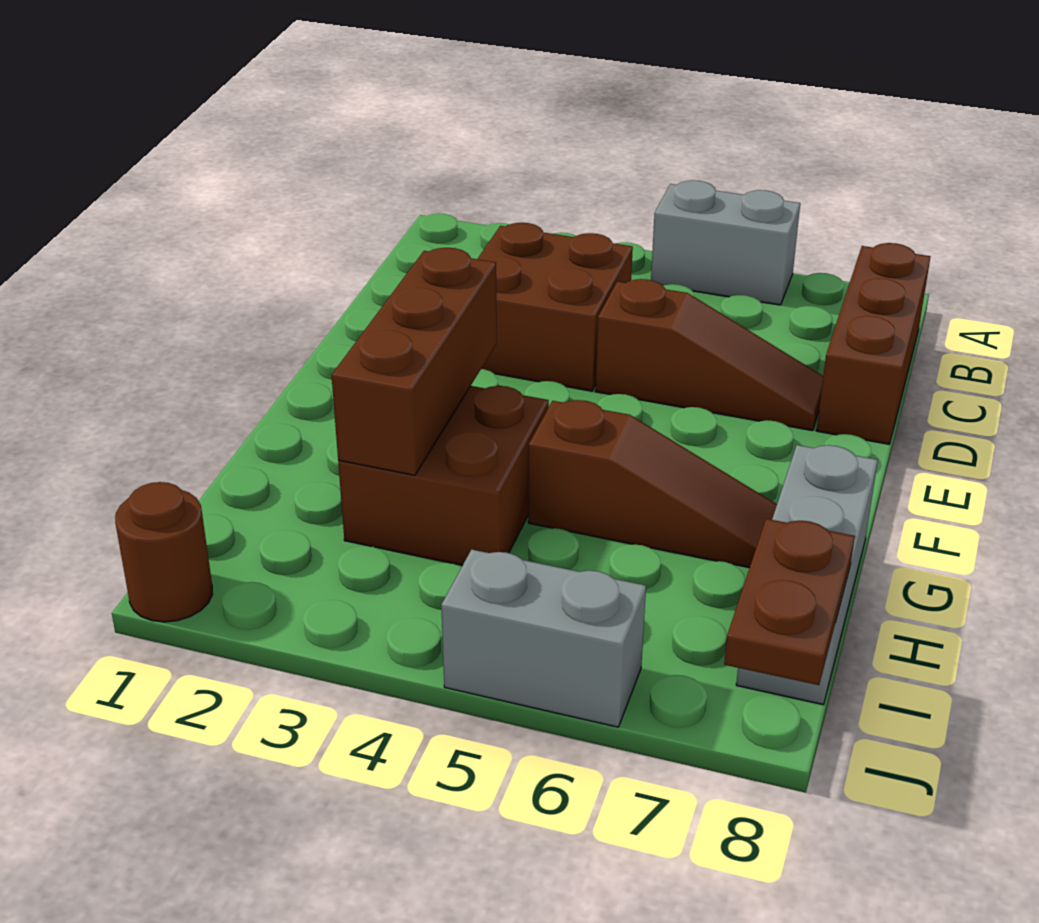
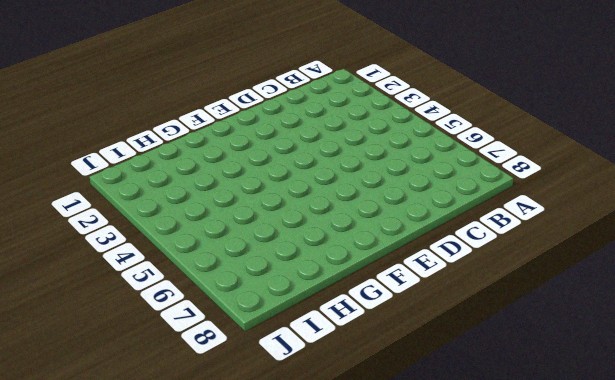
none -> grey brick A5:A6 level 1
none -> brown brick B8:D8 level 1

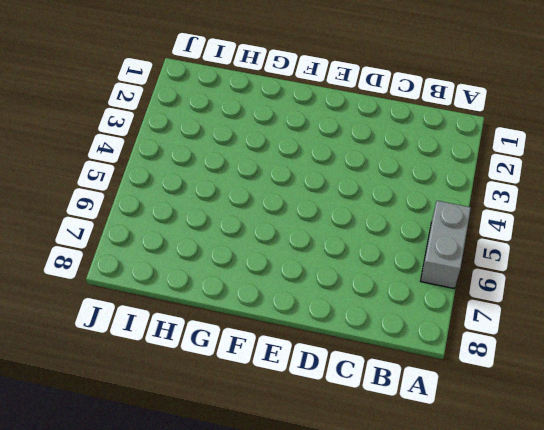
none -> brown brick B8:D8 level 1
none -> brown brick C3:D4 level 1

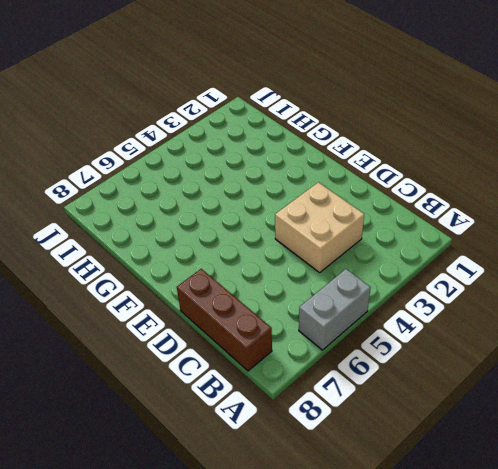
tan brick C3:D4 level 1 -> brown brick C3:D4 level 1
none -> brown slope D5:D7 level 1 top 5
none -> brown brick G3:H4 level 1

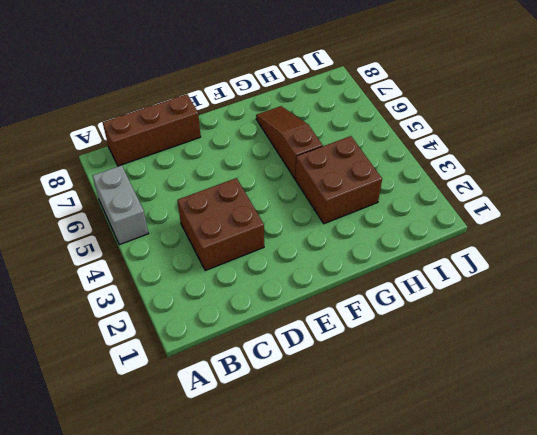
none -> brown slope D5:D7 level 1 top 5
none -> grey brick G8:I8 level 1

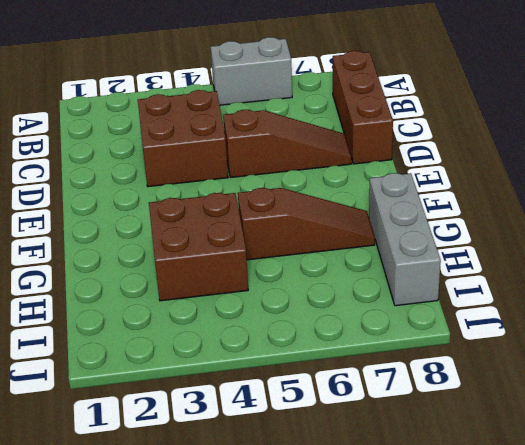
none -> brown round brick J1 level 1
none -> grey brick J5:J6 level 1

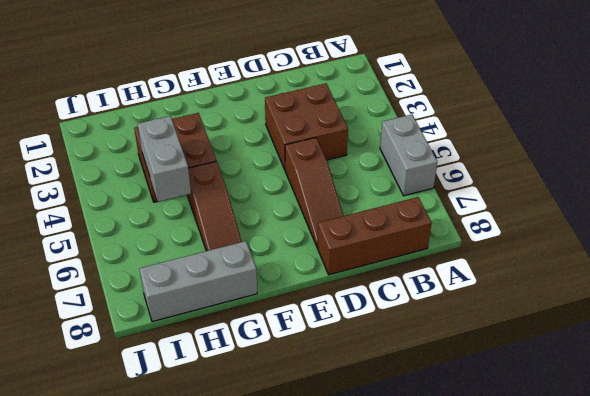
grey brick H4:H5 level 2 -> grey brick J5:J6 level 1
none -> brown round brick J1 level 1
none -> brown brick F3:H3 level 2

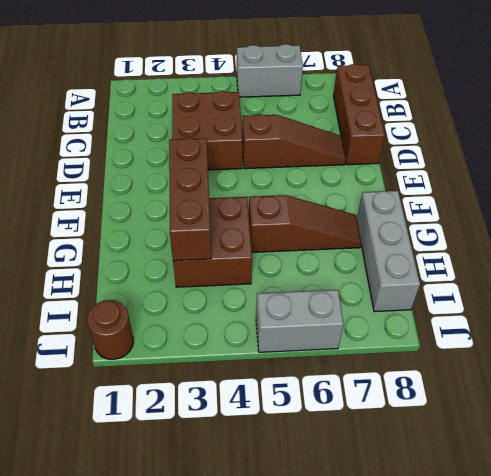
none -> brown plate I8:J8 level 2

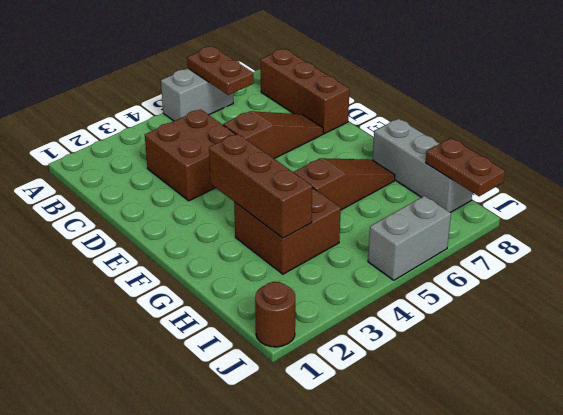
brown plate A6:B6 level 2 -> none

